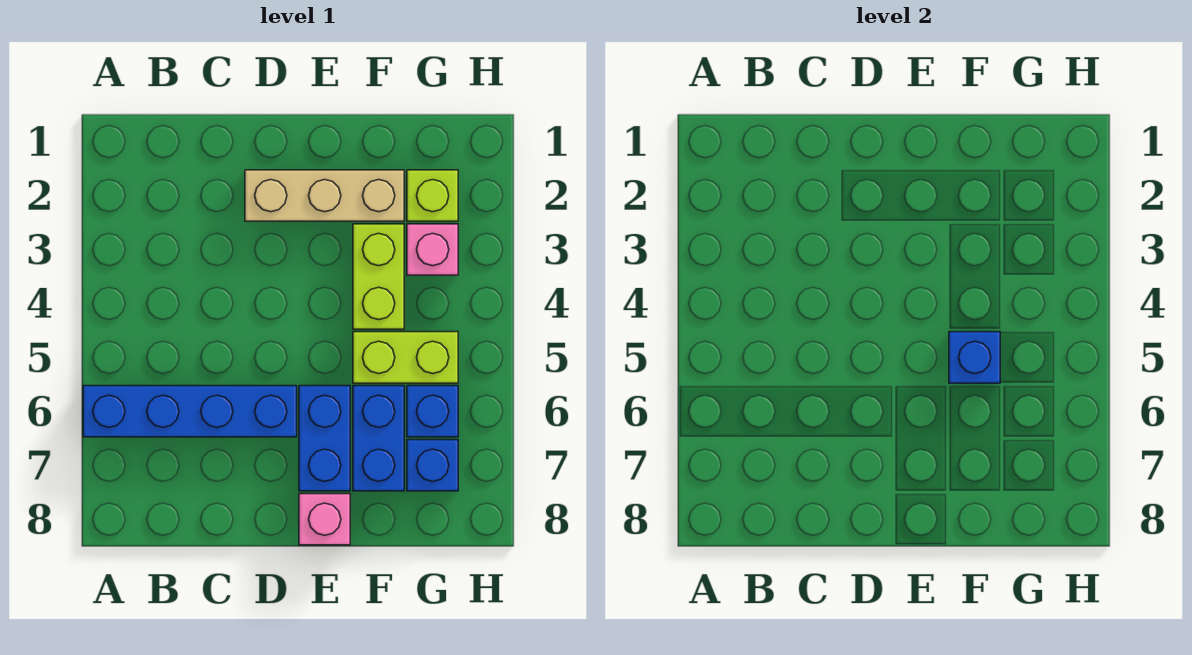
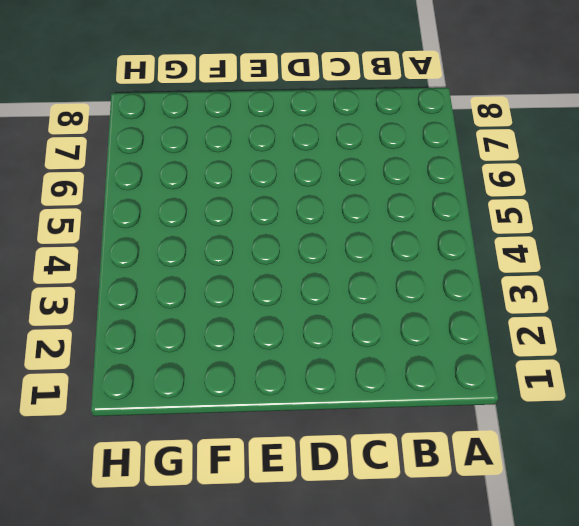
none -> blue brick A6:D6 level 1
none -> tan brick D2:F2 level 1
none -> blue brick E6:E7 level 1

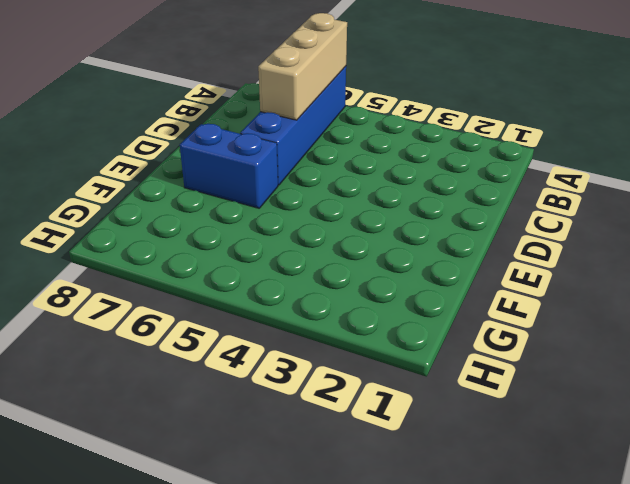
tan brick A6:C6 level 2 -> tan brick D2:F2 level 1
none -> pink brick E8 level 1
none -> lime brick F3:F4 level 1
none -> lime brick F5:G5 level 1

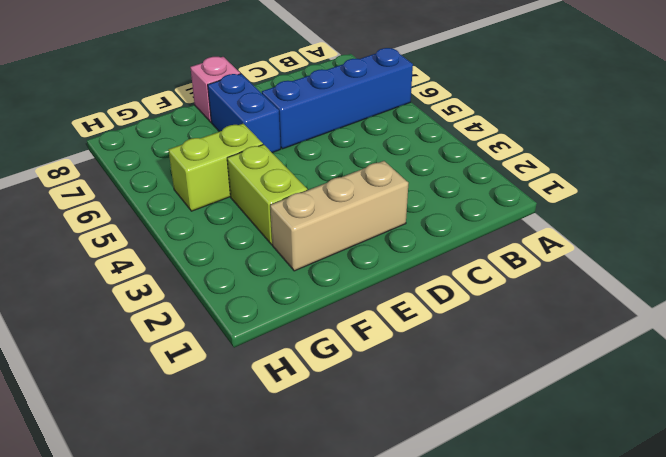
none -> blue brick F6:F7 level 1
none -> lime brick G2 level 1
none -> pink brick G3 level 1

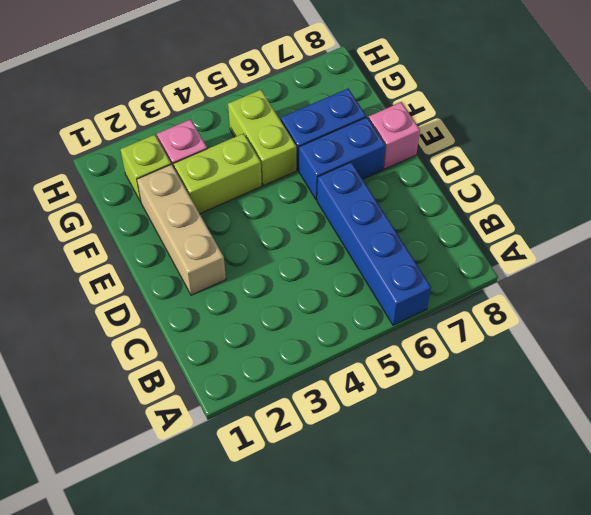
none -> blue brick G6 level 1
none -> blue brick G7 level 1
none -> blue brick F5 level 2

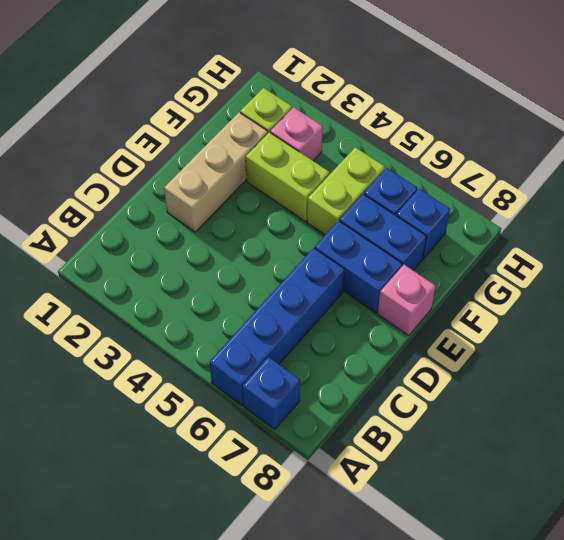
blue brick A7 level 1 -> blue brick F5 level 2

